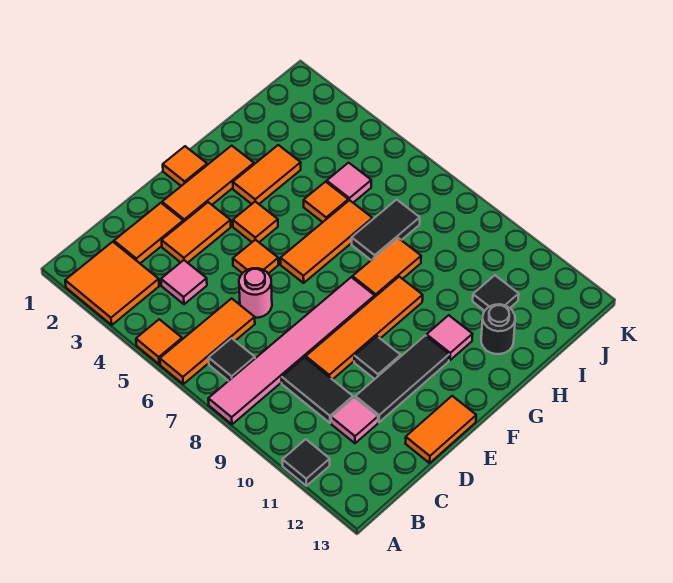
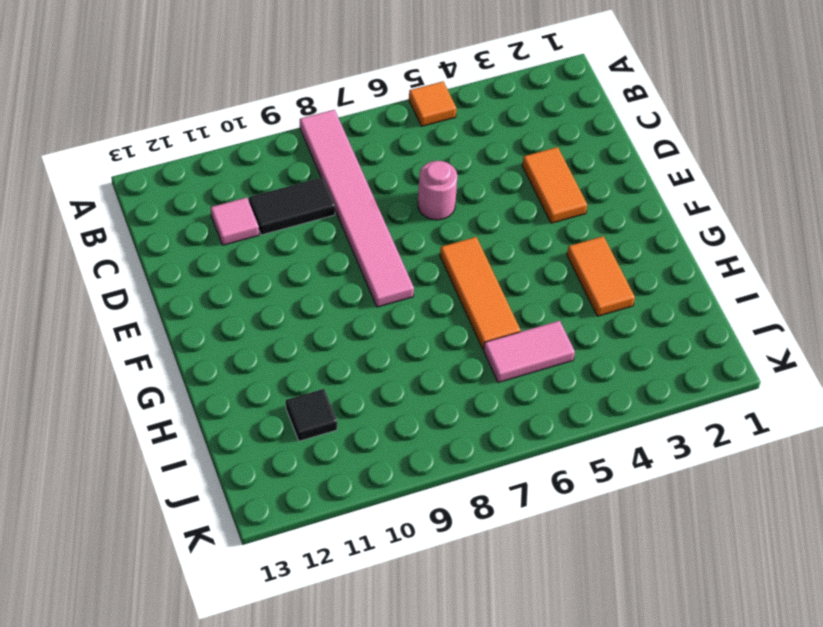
pink tile I5:I6 level 1 -> pink tile I5 level 1
none -> orange tile A2:B3 level 1
none -> orange tile A6:C6 level 1
none -> black tile A11 level 1

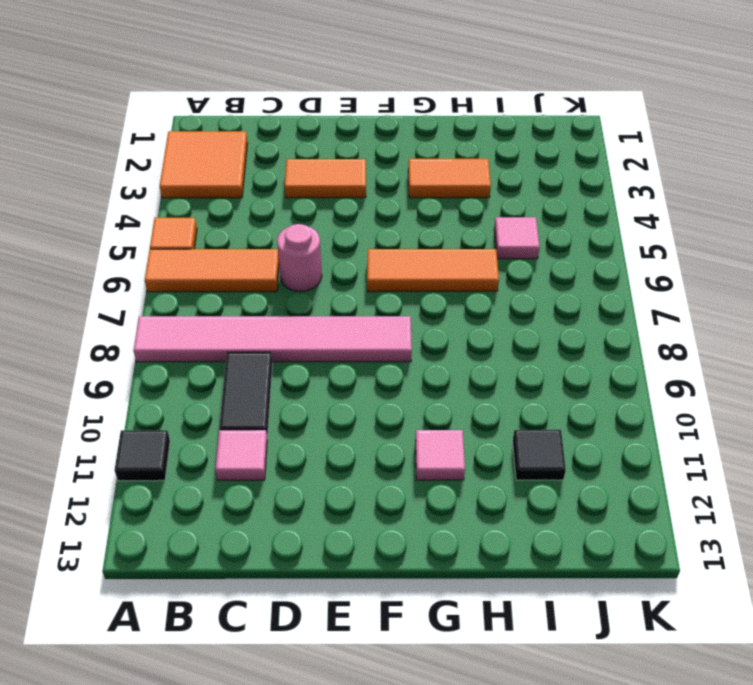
none -> black tile B7 level 1
none -> orange tile C2:D2 level 1
none -> pink tile C4 level 1

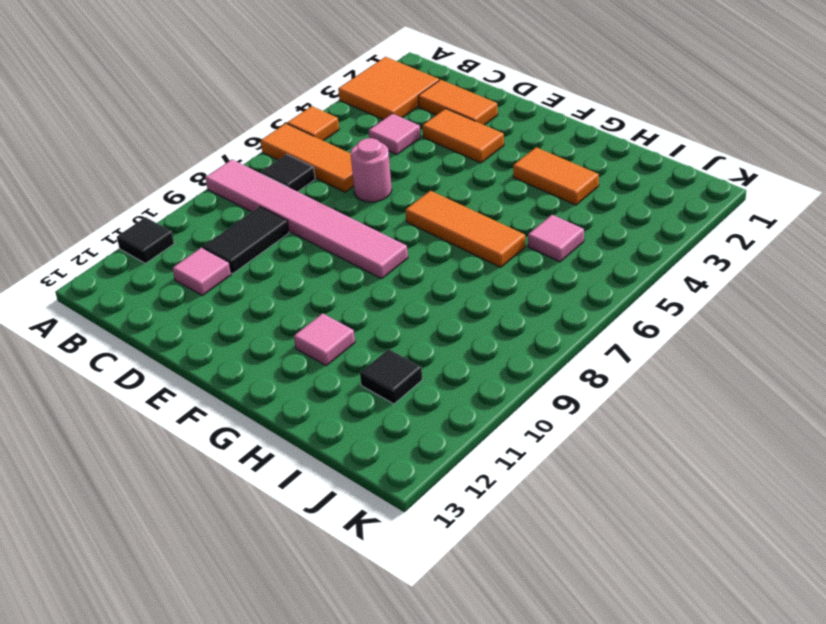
none -> orange tile D9:G9 level 1
none -> black tile D11:F11 level 1
none -> orange tile D13:E13 level 1

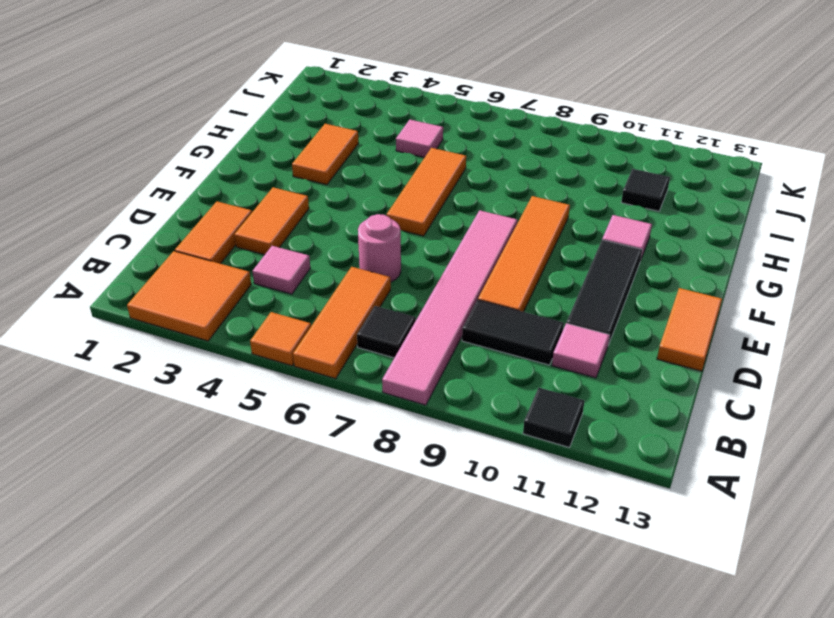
none -> orange tile E2:G2 level 1
none -> orange tile E5 level 1
none -> black tile E10 level 1

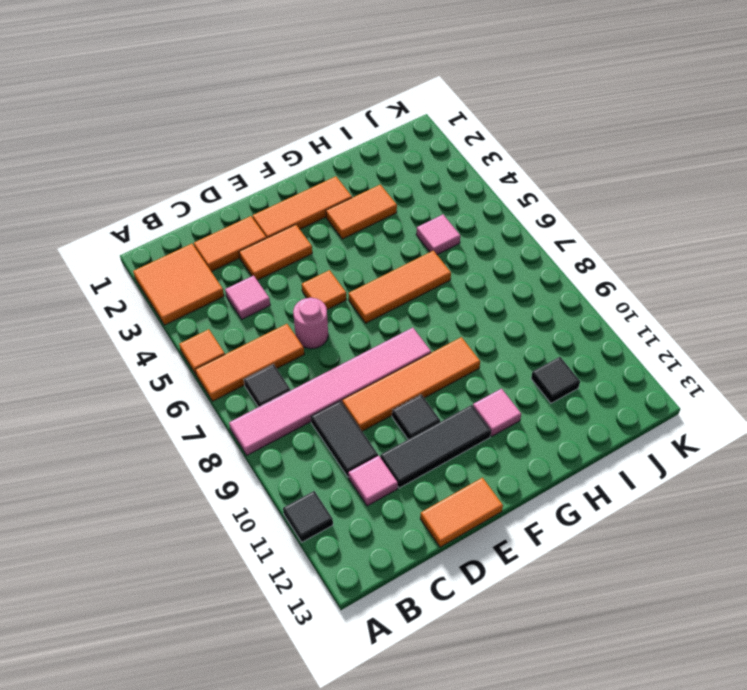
none -> orange tile F1 level 1
none -> orange tile F4 level 1
none -> orange tile G8:H8 level 1

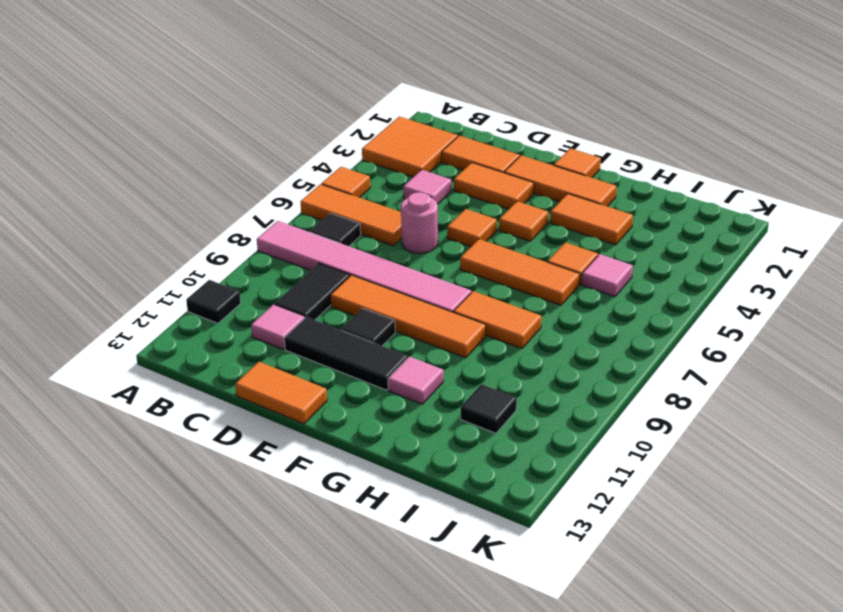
none -> black tile H7:I7 level 1
none -> black round brick H12 level 1

